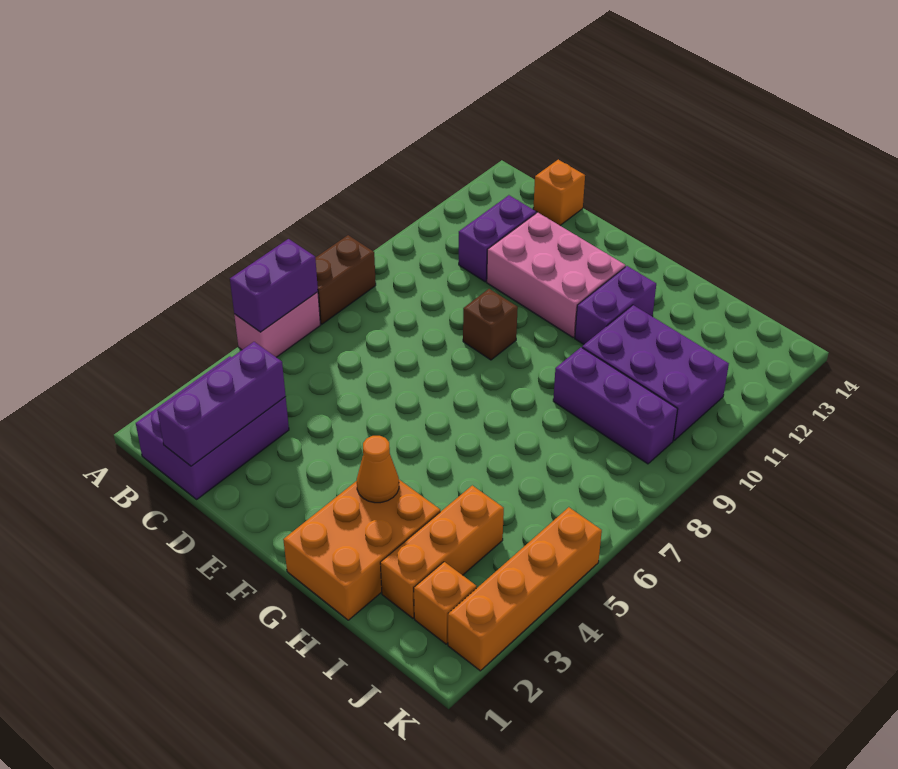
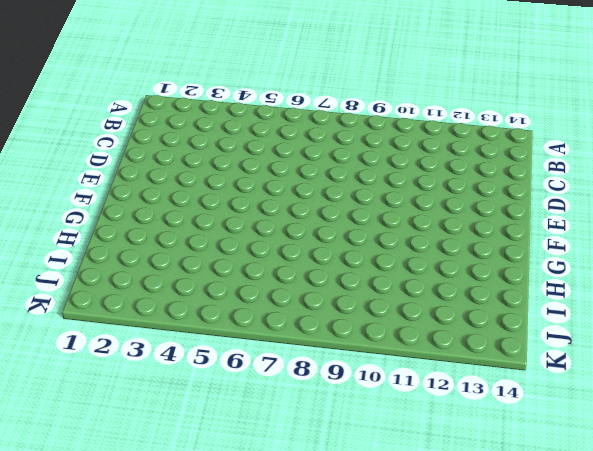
none -> pink brick A5:A6 level 1
none -> brown brick A7:A8 level 1
none -> purple brick B1:C3 level 1

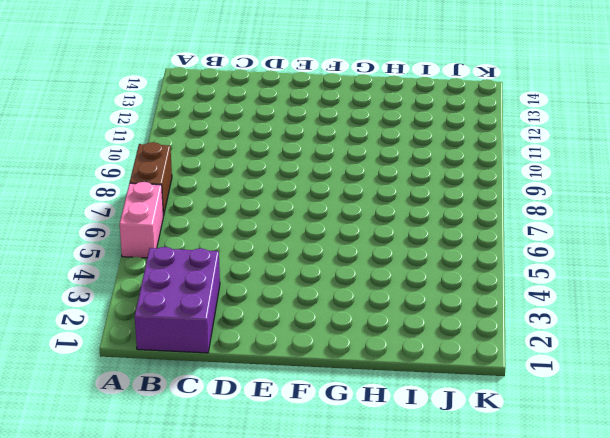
none -> purple brick C11:C12 level 1
none -> orange brick C14 level 1
none -> pink brick D11:F12 level 1

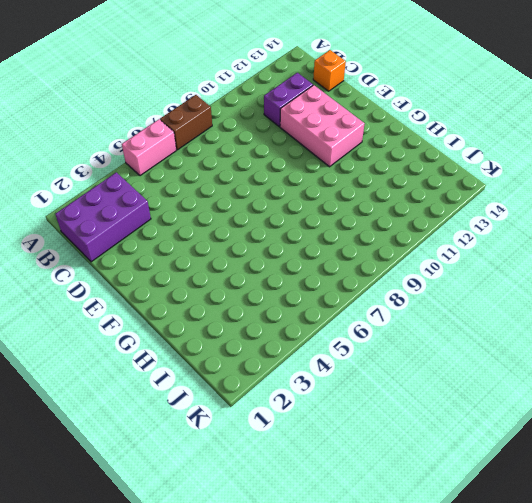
none -> brown brick E9 level 1
none -> orange brick G1:H3 level 1
none -> purple brick G11:G12 level 1

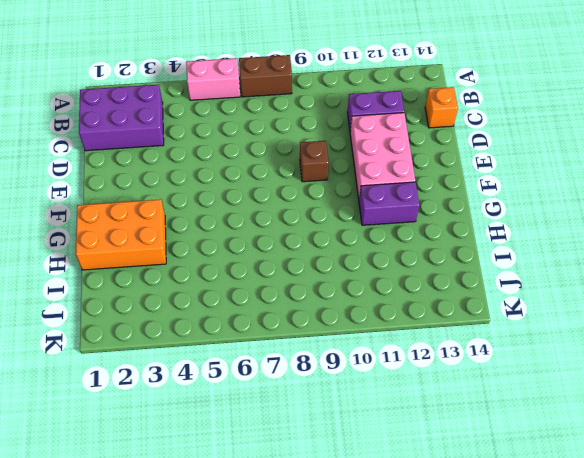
none -> purple brick H9:J9 level 1
none -> purple brick H10:J11 level 1
none -> orange brick I2:I4 level 1

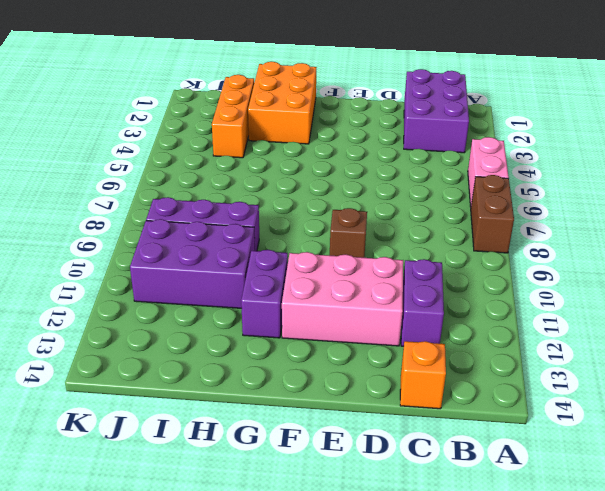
none -> orange brick J2 level 1
none -> orange brick K2:K5 level 1
none -> purple brick A5:A6 level 2

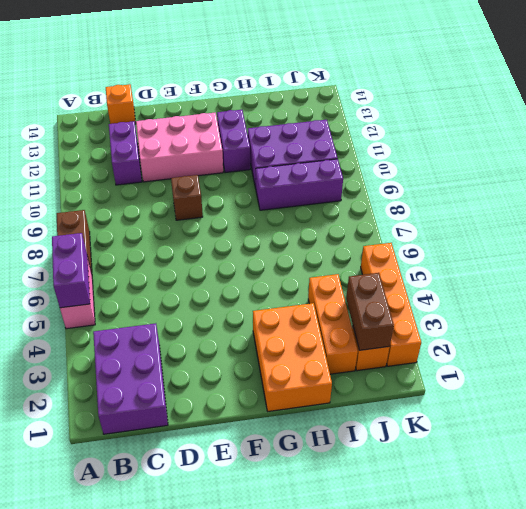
brown brick J2:J3 level 2 -> none
none -> purple brick C1:C3 level 2
none -> orange cone G3 level 2

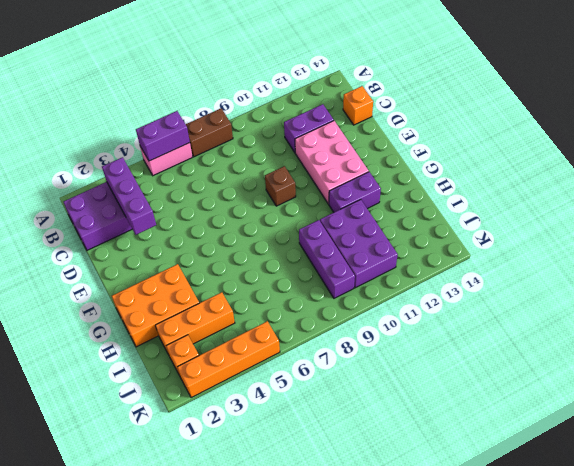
purple brick B3:D3 level 2 -> purple brick C1:C3 level 2
none -> orange cone G3 level 2

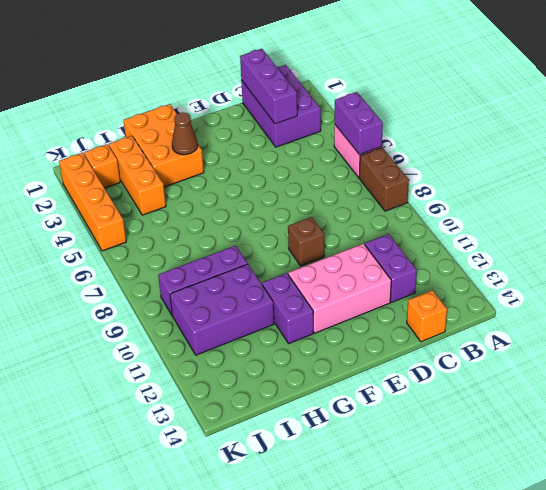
brown cone G3 level 2 -> orange cone G3 level 2

